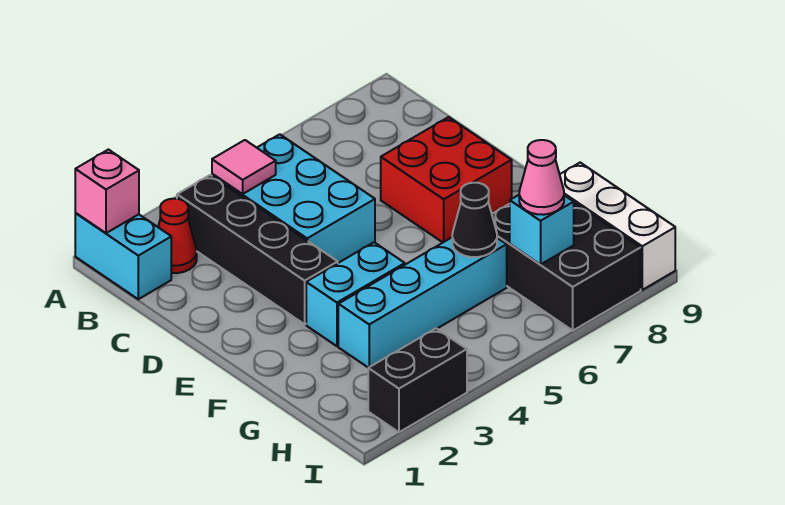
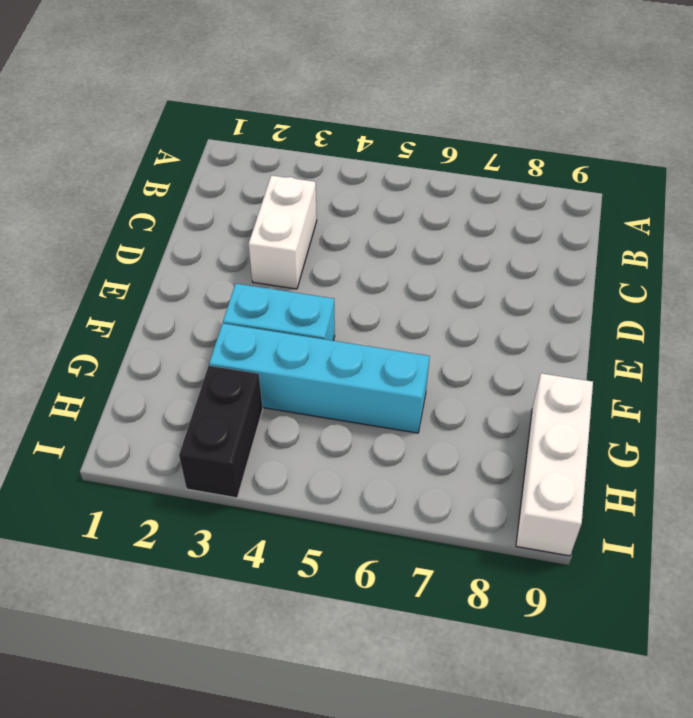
white brick C3:D3 level 1 -> black brick B3:E3 level 1
black brick H3:I3 level 1 -> black brick I2:I3 level 1
none -> cyan brick A1:B1 level 1
none -> red cone B2 level 1
none -> cyan brick B4:D5 level 1

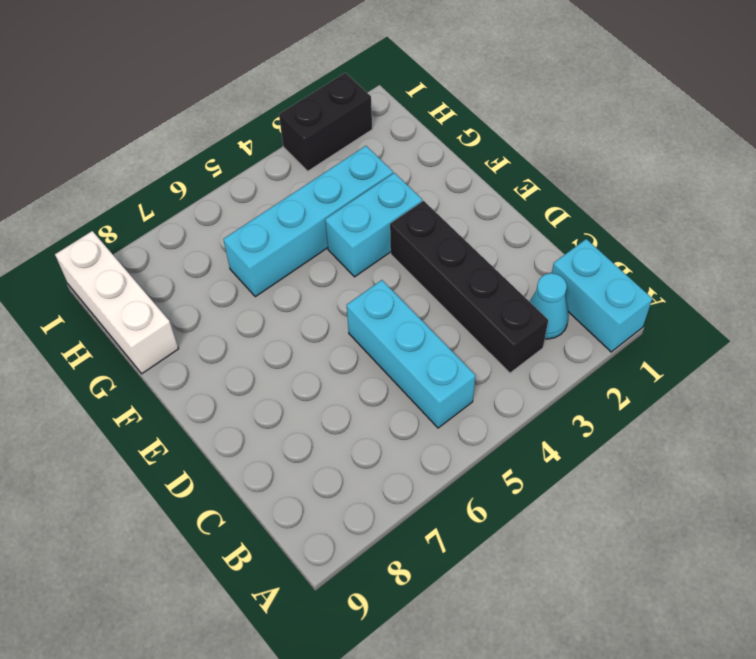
cyan cone B2 level 1 -> red cone B2 level 1
cyan brick B5:D5 level 1 -> cyan brick B4:D5 level 1
none -> red brick D7:E8 level 1
none -> black brick G7:I8 level 1
none -> pink brick A1 level 2

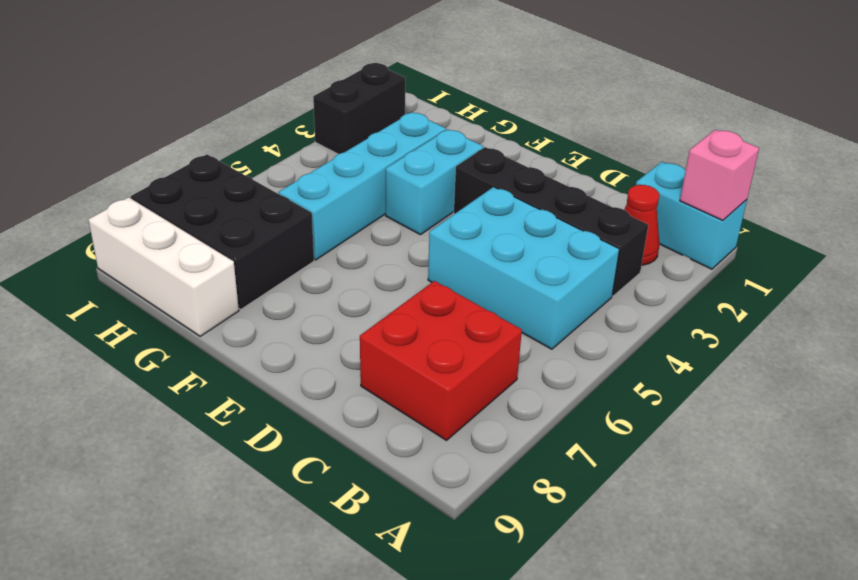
red brick B7:C8 level 1 -> red brick D7:E8 level 1
none -> pink tile B4 level 2
none -> black cone G6 level 2
none -> cyan brick H7 level 2

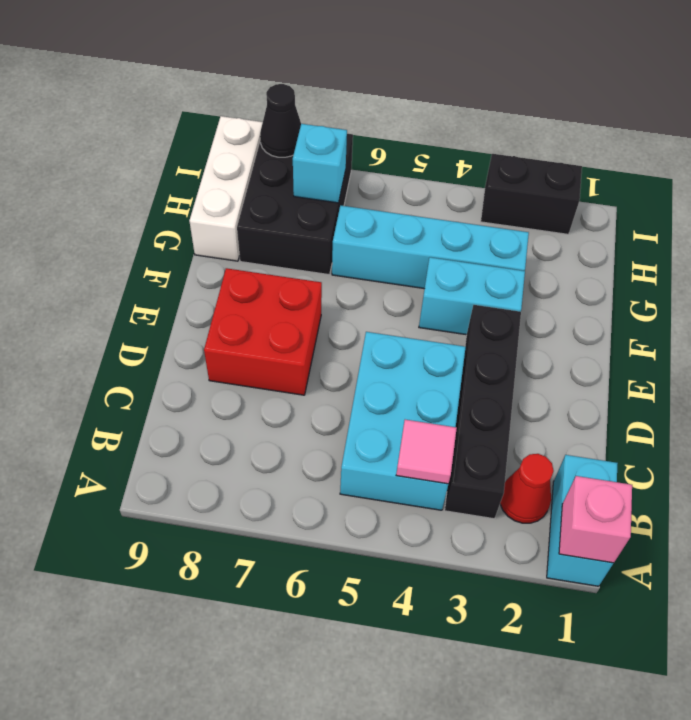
black cone I8 level 2 -> black cone G6 level 2
none -> pink cone H7 level 3

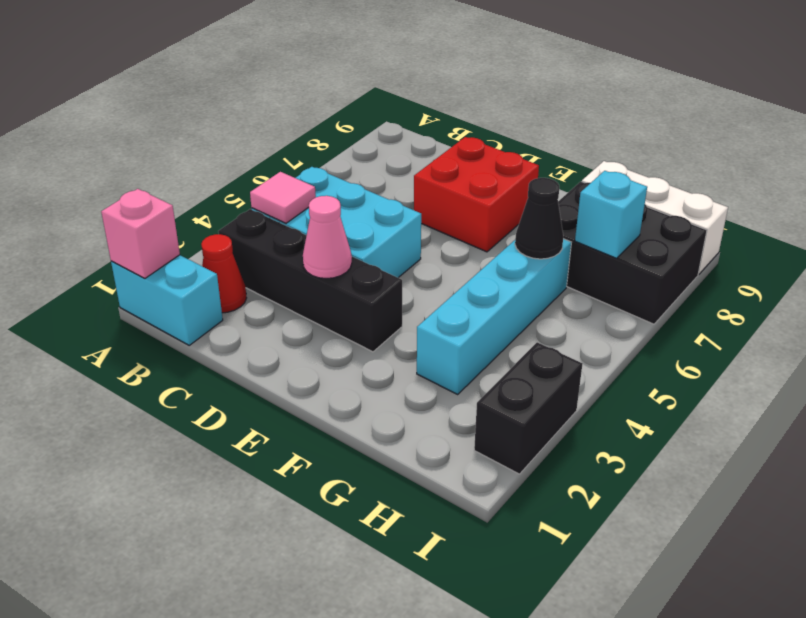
pink cone D3 level 2 -> pink cone H7 level 3
none -> cyan brick F3:F4 level 1

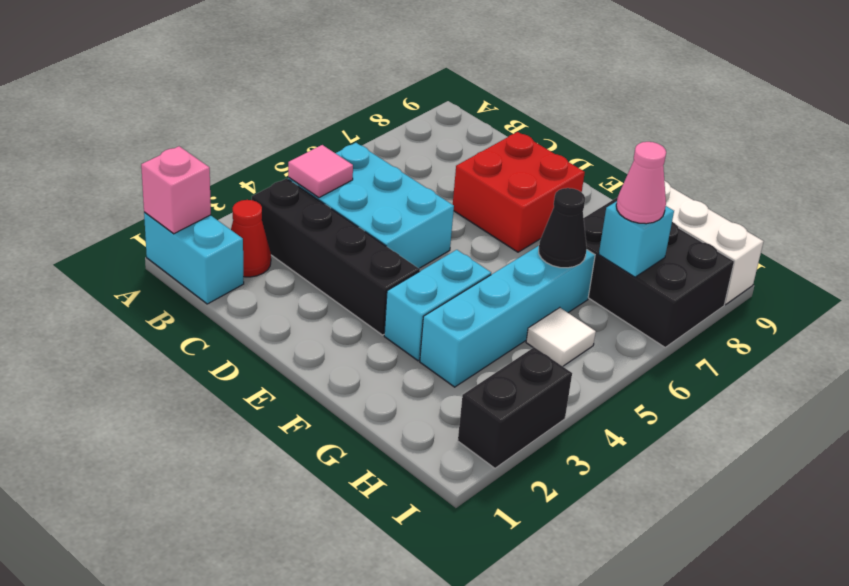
white tile H5 level 1 -> none

